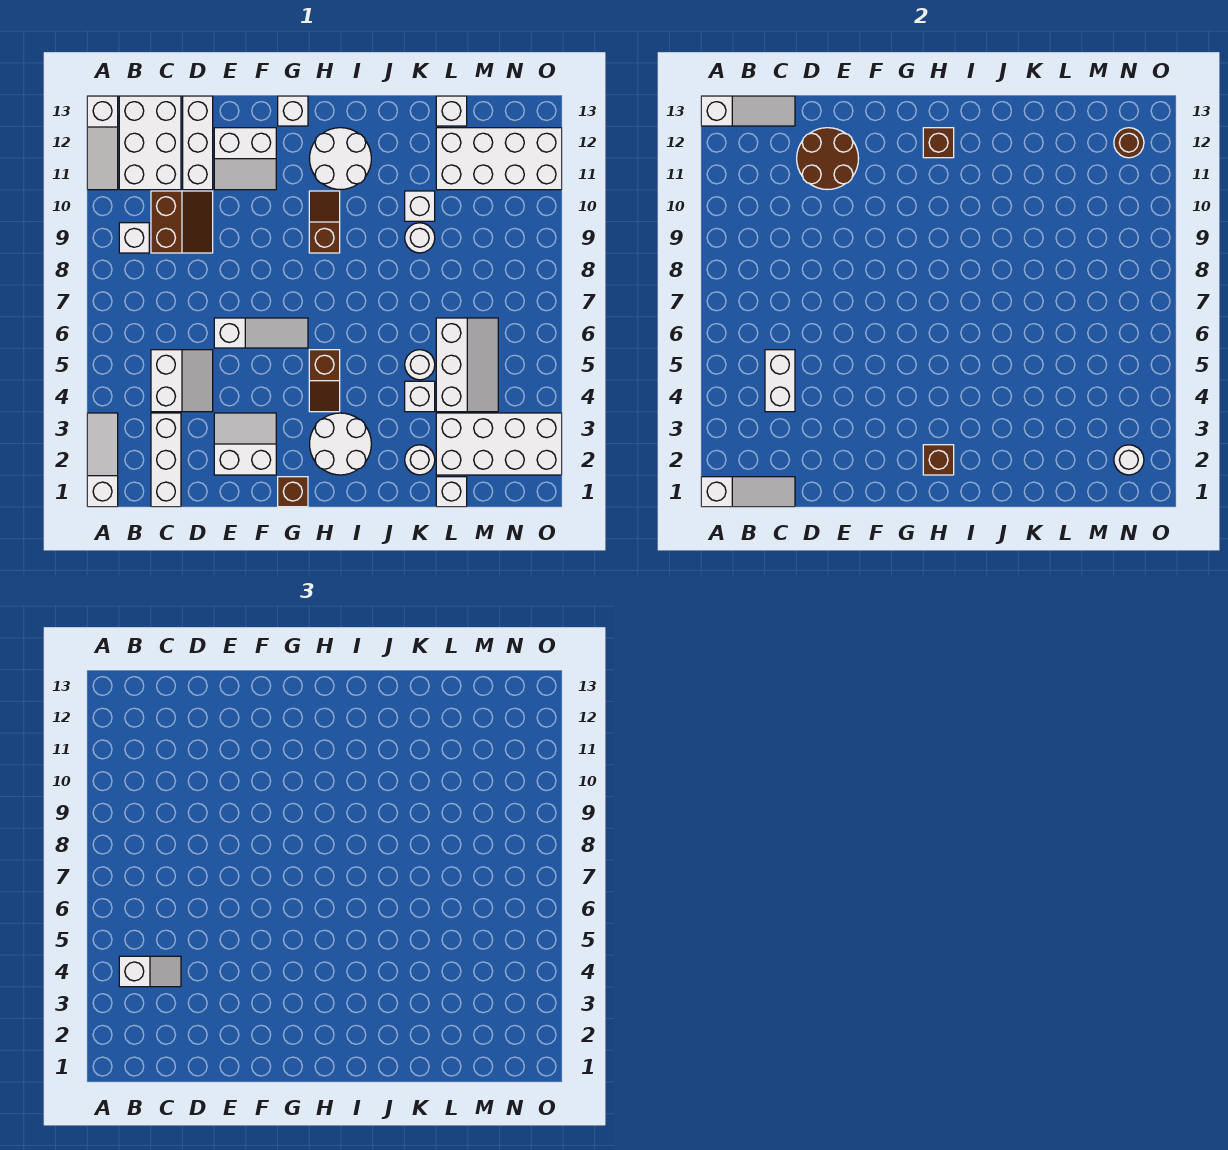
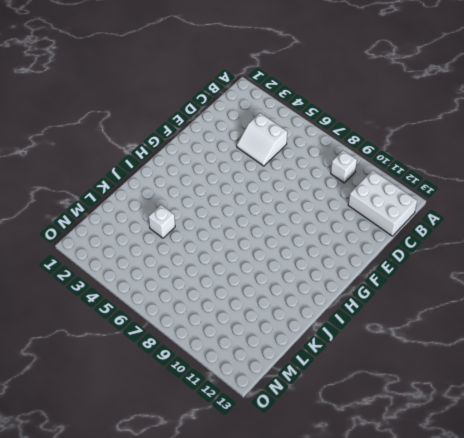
none -> white slope A1:A3 level 1 top 1
none -> white slope A11:A13 level 1 top 13
none -> white brick C1:C3 level 1
none -> brown slope C9:D10 level 1 top C

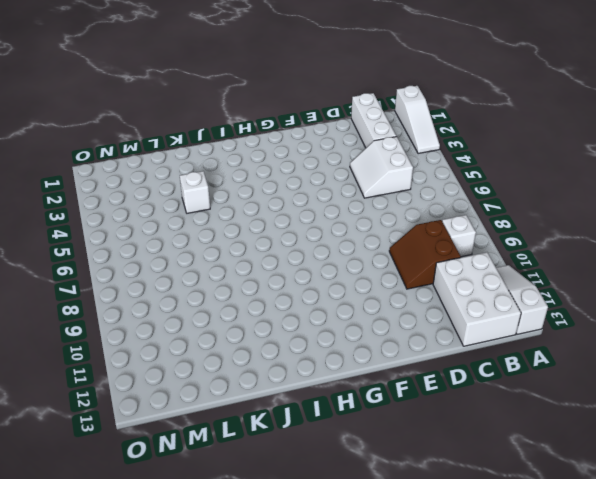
none -> white brick D11:D13 level 1
none -> white slope E2:F3 level 1 top 2
none -> white slope E6:G6 level 1 top E
none -> white slope E11:F12 level 1 top 12

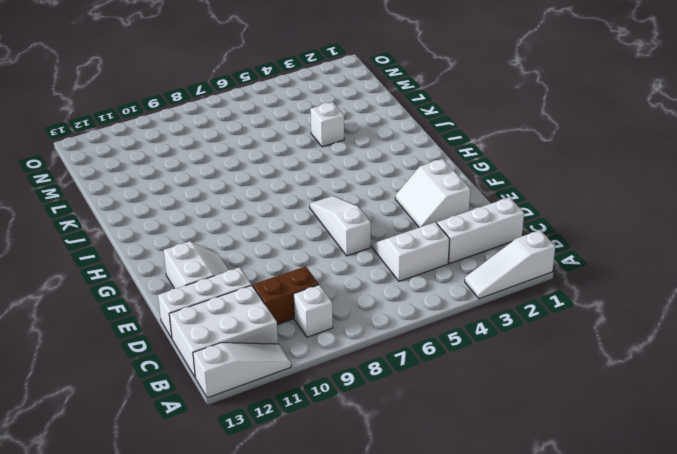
none -> brown brick G1 level 1
none -> white brick G13 level 1
none -> white round brick H2:I3 level 1
none -> brown slope H4:H5 level 1 top 5

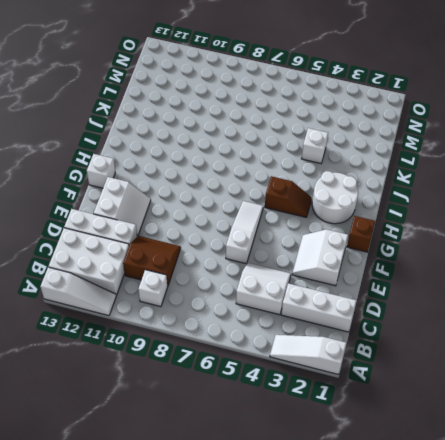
none -> brown slope H9:H10 level 1 top 9
none -> white round brick H11:I12 level 1
none -> white round brick K2 level 1
none -> white round brick K5 level 1

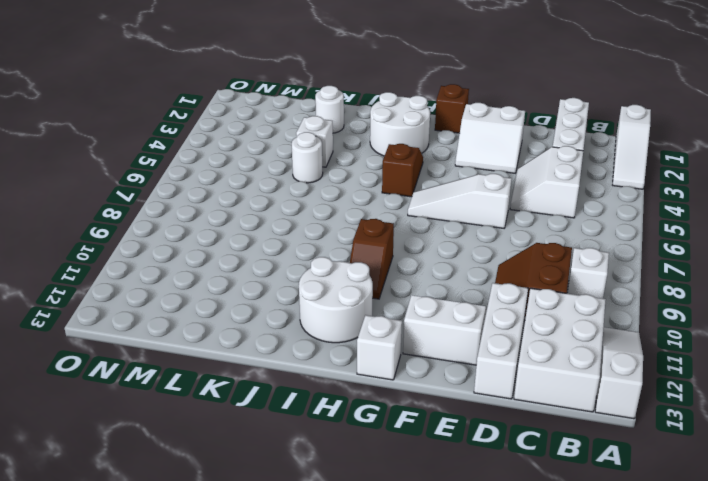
none -> white round brick K9 level 1
none -> white brick K10 level 1
none -> white brick L1 level 1
none -> white brick L2:O3 level 1

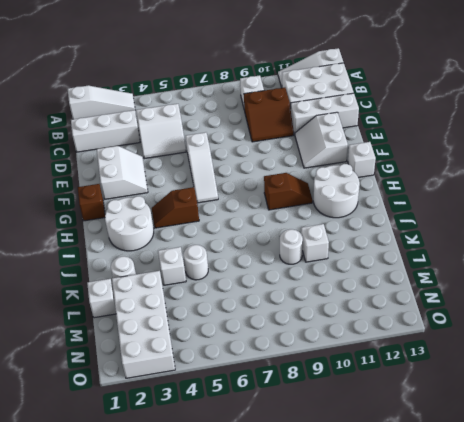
none -> white slope L4:M6 level 1 top L
none -> white brick L11:O12 level 1
none -> white brick L13 level 1
none -> white slope A1:C1 level 2 top A

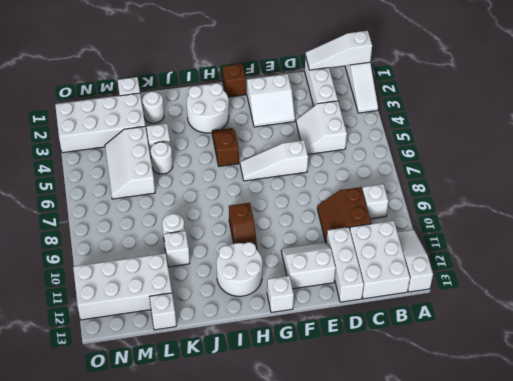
none -> white slope A13:C13 level 2 top A
none -> white brick C4:C5 level 2
none -> brown round brick D11:E12 level 2
none -> brown brick H2 level 2

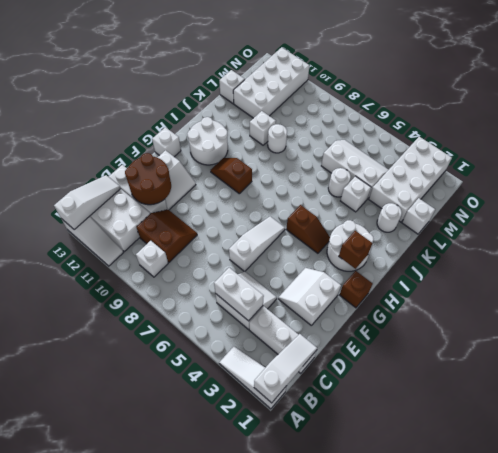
none -> brown brick H12 level 2
none -> white round brick N2 level 2
none -> brown round brick N12 level 2
none -> white slope B4:C4 level 3 top B

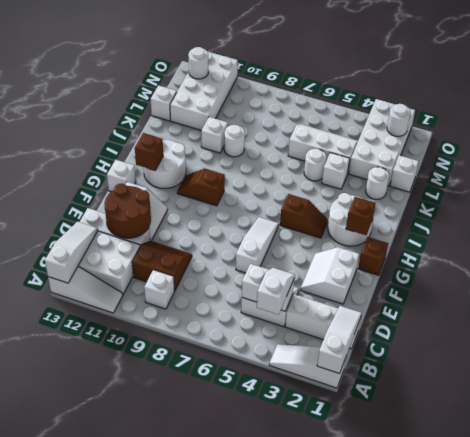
white round brick N12 level 2 -> brown round brick N12 level 2

